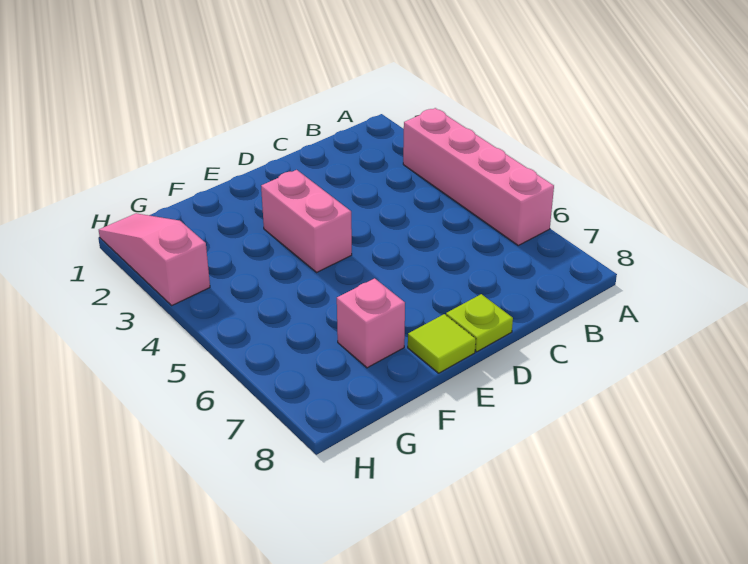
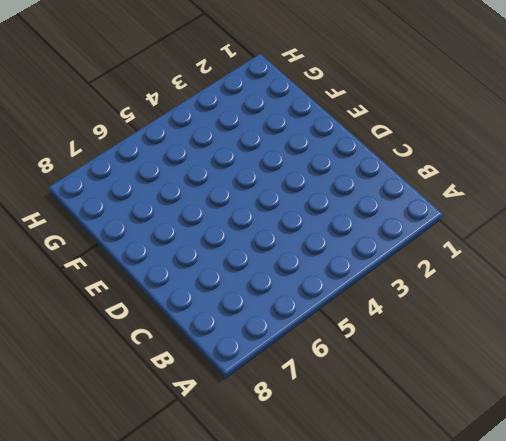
none -> pink brick A3:A6 level 1
none -> lime plate D8 level 1

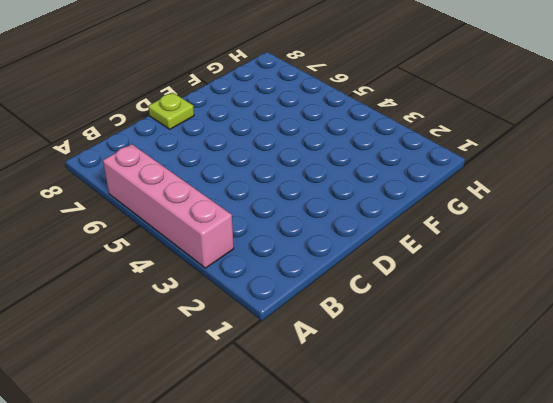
none -> pink brick E3:E4 level 1
none -> lime tile E8 level 1

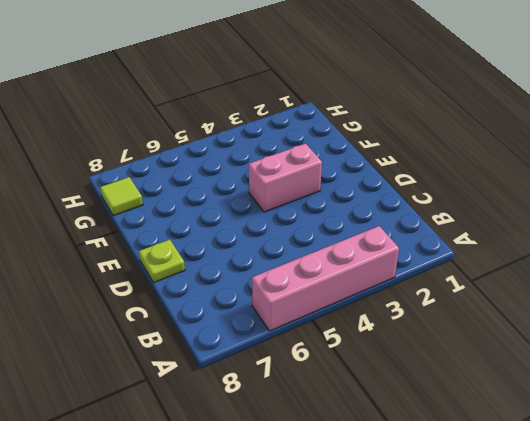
lime tile G8 level 1 -> lime tile E8 level 1
none -> pink brick F7 level 1
none -> pink slope H1:H3 level 1 top 3

